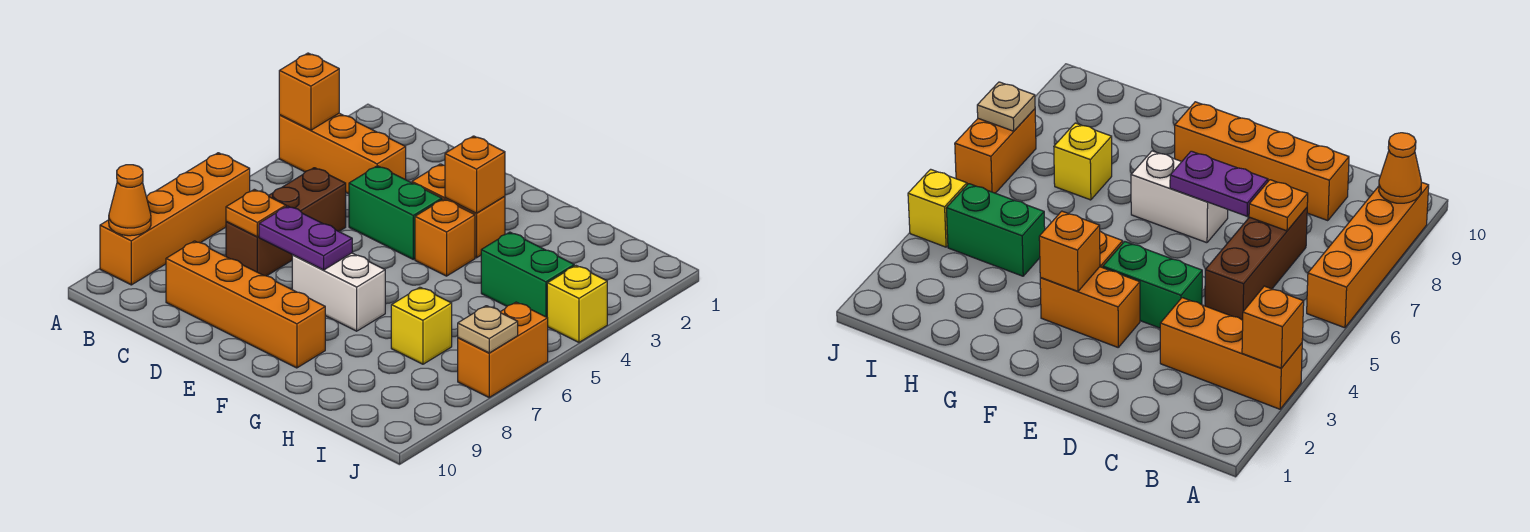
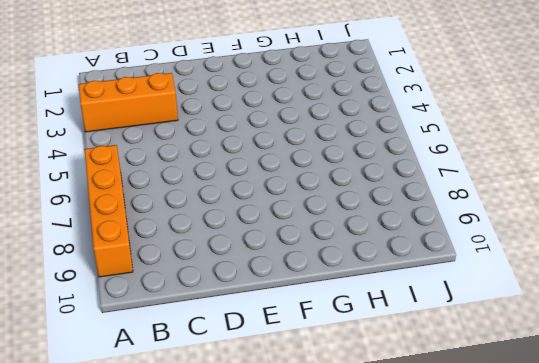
none -> brown brick C5:C7 level 1
none -> orange brick C9:F9 level 1
none -> green brick D4:E4 level 1

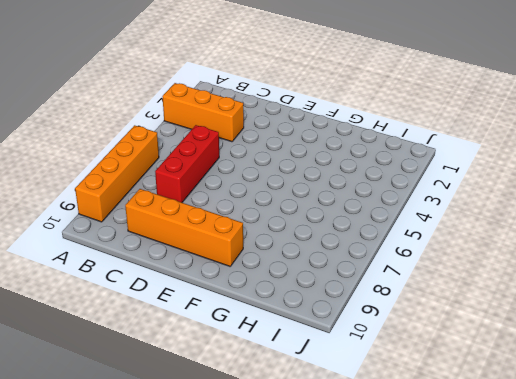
red brick C5:C7 level 1 -> brown brick C5:C7 level 1
none -> green brick D4:E4 level 1
none -> orange brick E3:F3 level 1
none -> white brick E7:F7 level 1

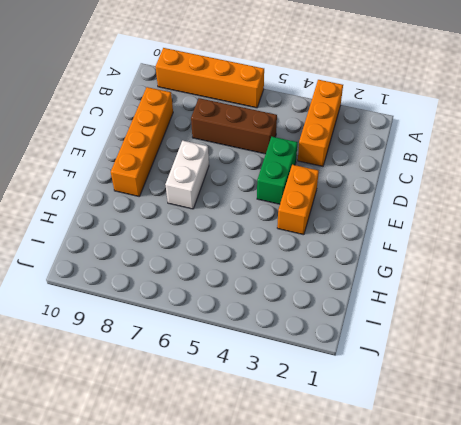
none -> orange brick F4 level 1
none -> green brick H4:I4 level 1
none -> yellow brick H7 level 1

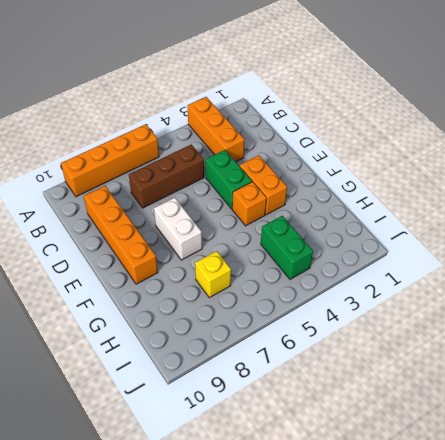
none -> yellow brick J4 level 1
none -> orange brick J6:J7 level 1
none -> orange brick A3 level 2

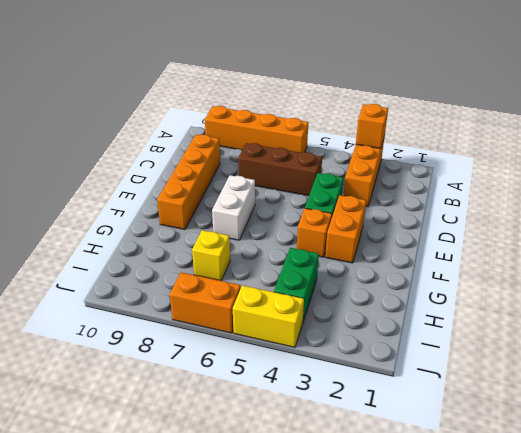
yellow brick J4:J5 level 1 -> yellow brick J4 level 1
none -> orange cone A9 level 2
none -> orange plate C7 level 2
none -> purple plate D7:E7 level 2

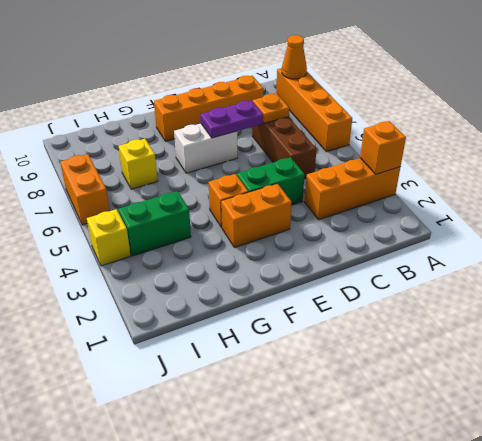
none -> orange brick F3 level 2
none -> tan plate J7 level 2

